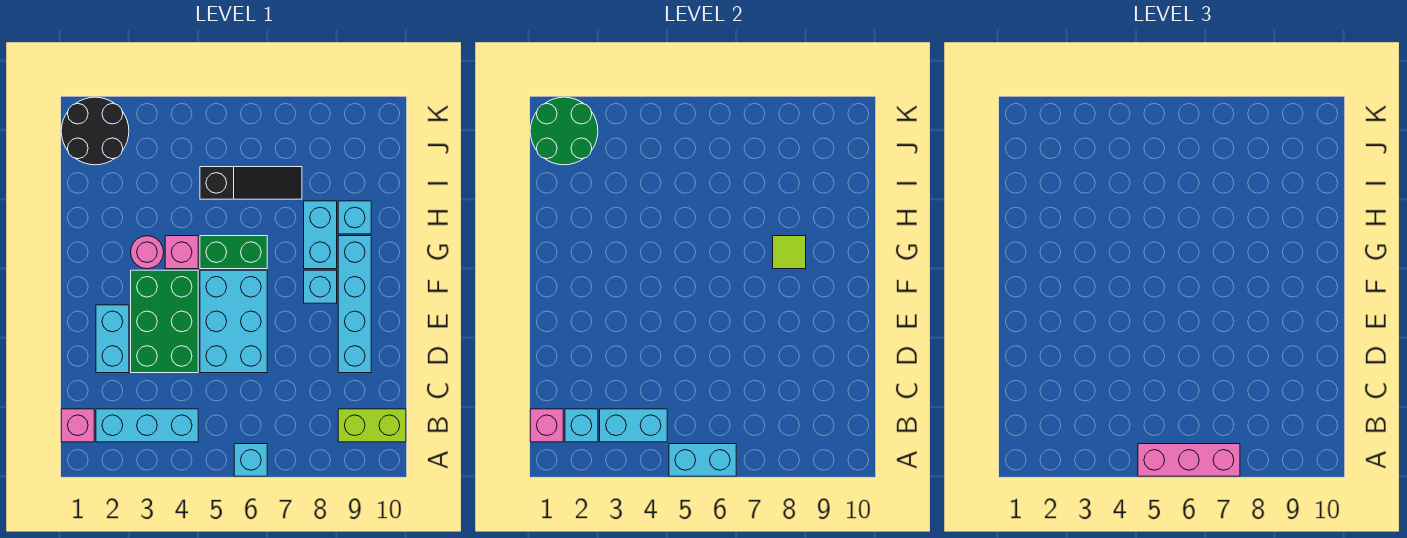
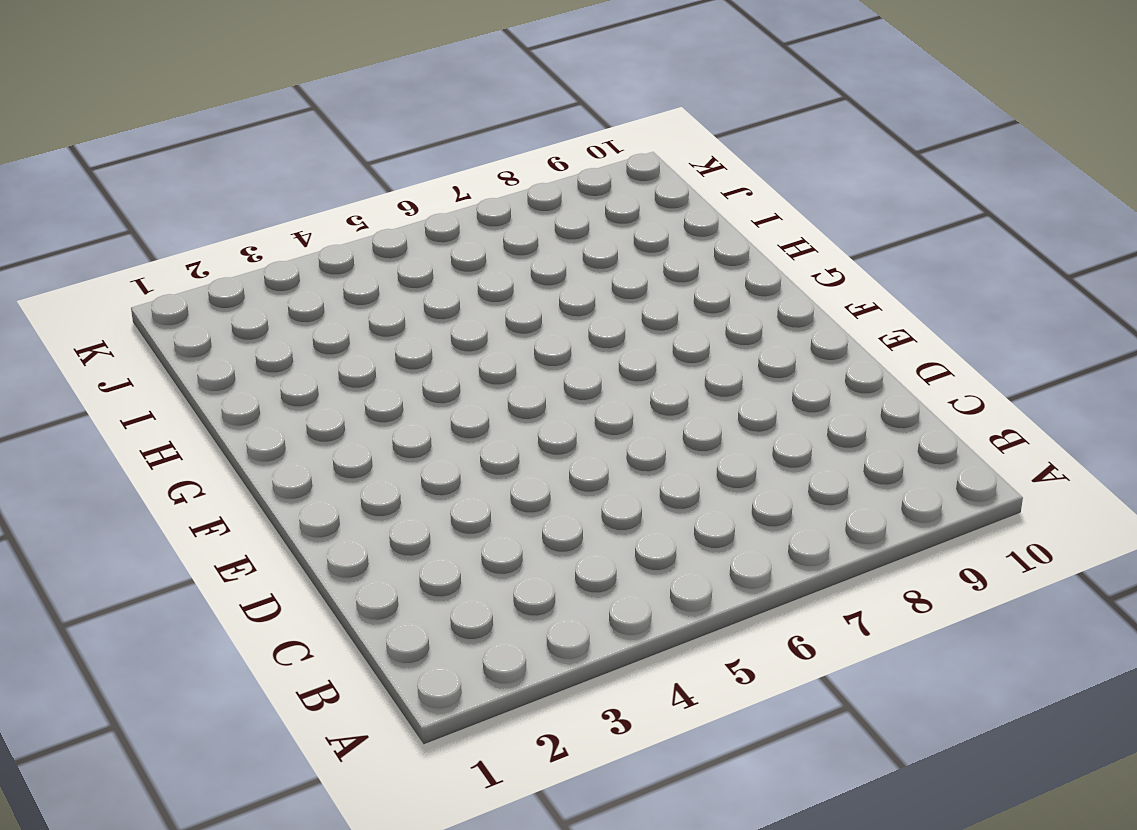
none -> cyan brick A6 level 1
none -> pink brick B1 level 1
none -> cyan brick B2:B4 level 1

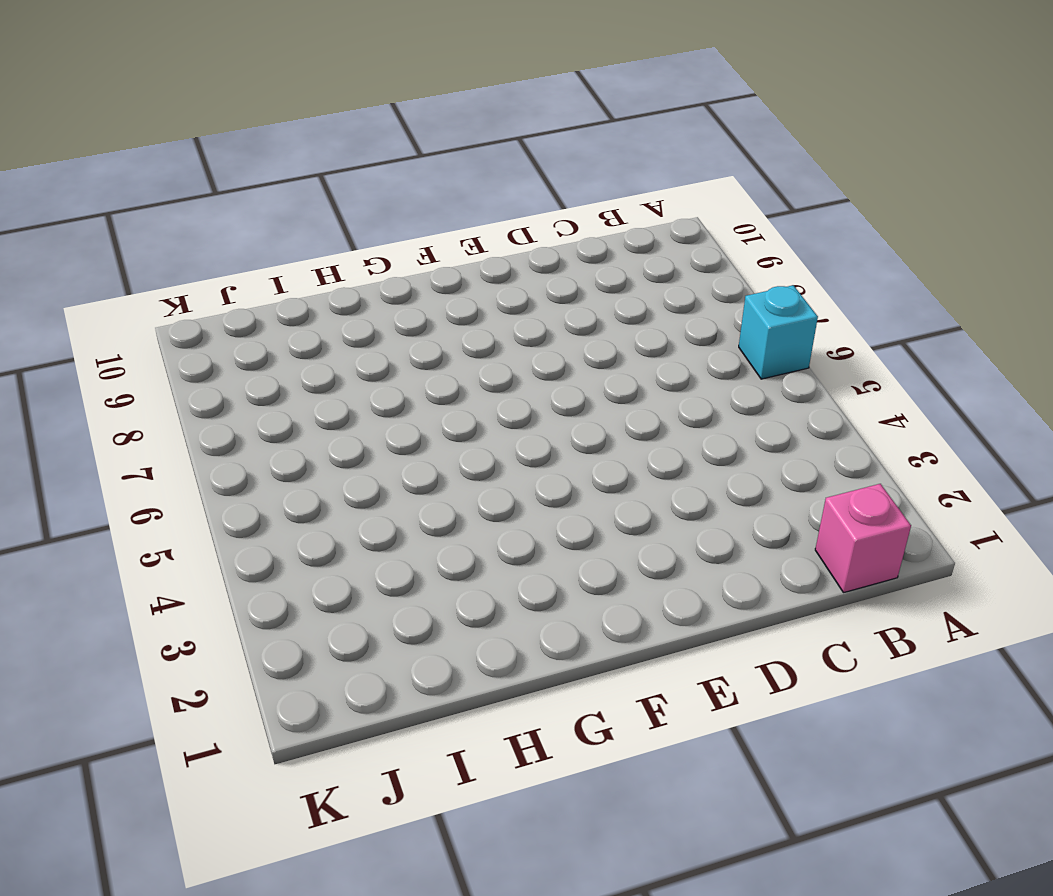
none -> cyan brick B2:B4 level 1
none -> lime brick B9:B10 level 1
none -> cyan brick D2:E2 level 1

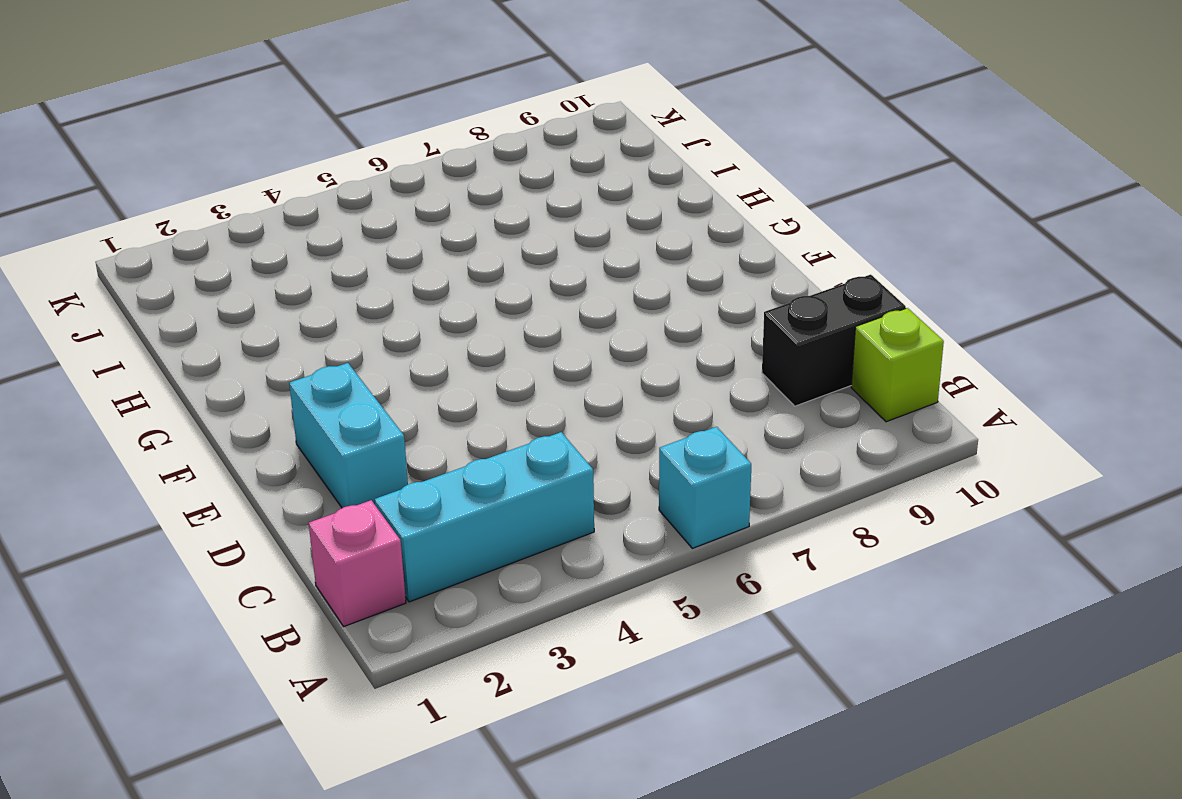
lime brick B10 level 1 -> lime brick B9:B10 level 1
black brick C9:C10 level 1 -> none
none -> green brick D3:F4 level 1
none -> cyan brick D5:F6 level 1
none -> cyan brick D9:G9 level 1

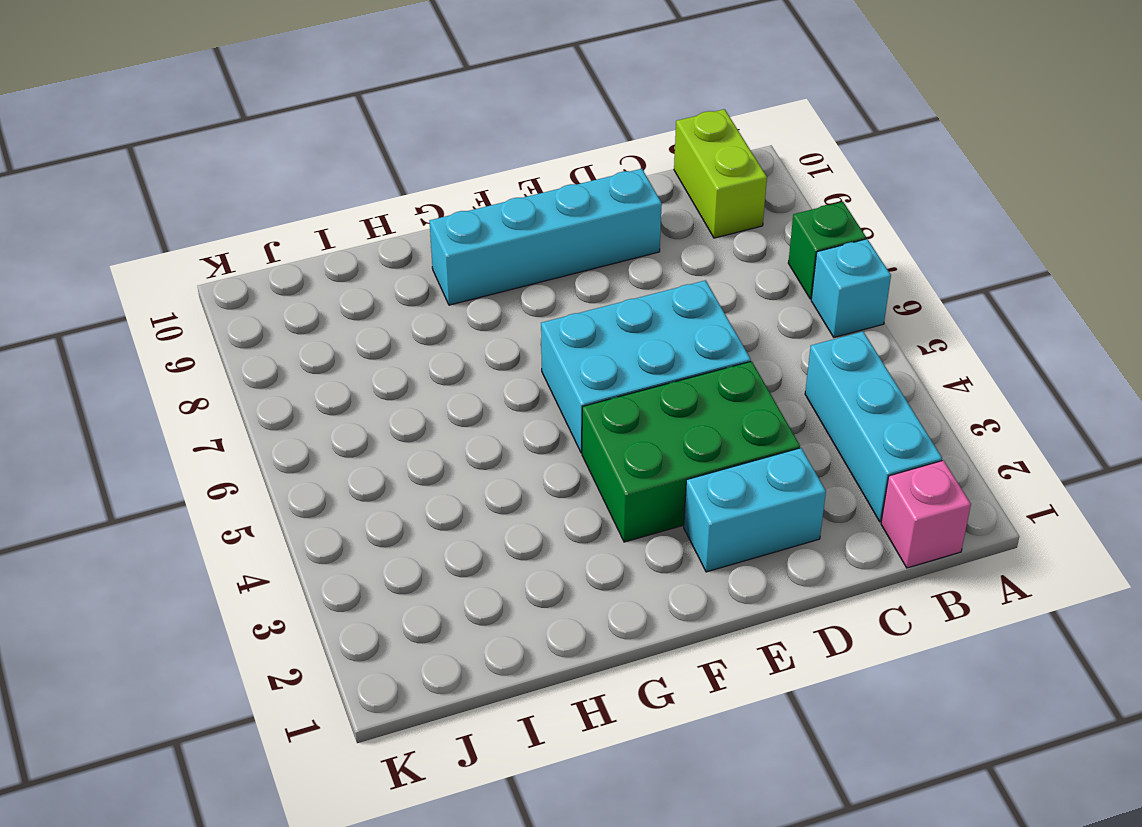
green brick A7 level 1 -> none
none -> cyan brick F8 level 1
none -> pink round brick G3 level 1
none -> pink brick G4 level 1

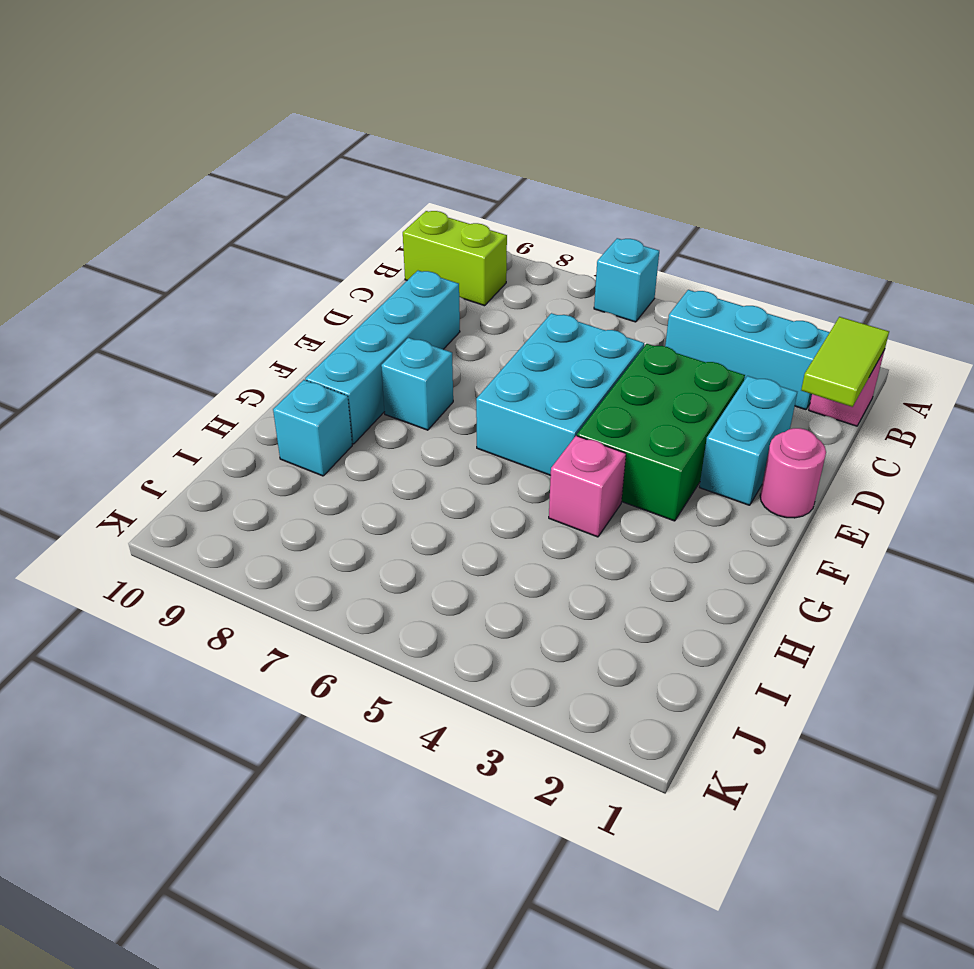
lime tile B1:C1 level 2 -> pink brick B1 level 2
pink round brick E1 level 1 -> pink round brick G3 level 1
none -> green brick G5:G6 level 1
none -> cyan brick G8:H8 level 1
none -> black slope I5:I7 level 1 top 5

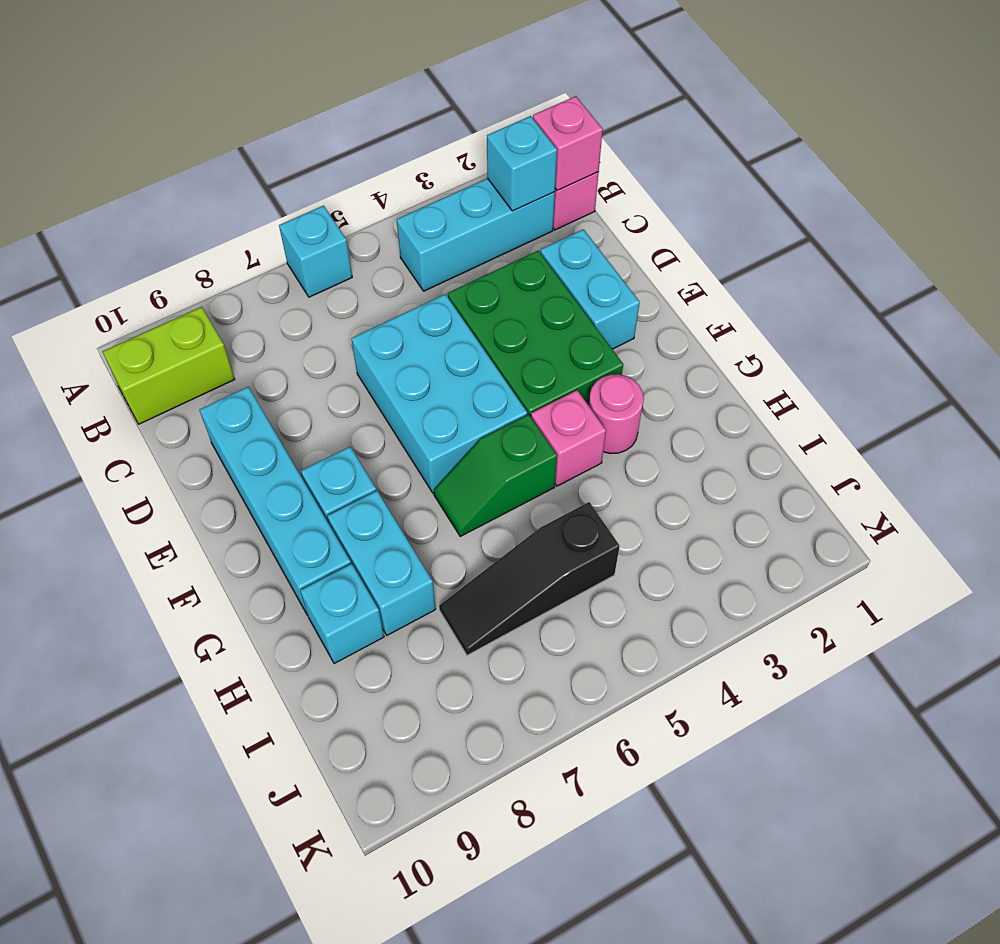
green slope G5:G6 level 1 top 5 -> green brick G5:G6 level 1
none -> black round brick J1:K2 level 1
none -> cyan brick A5:A6 level 2
none -> cyan brick B3:B4 level 2

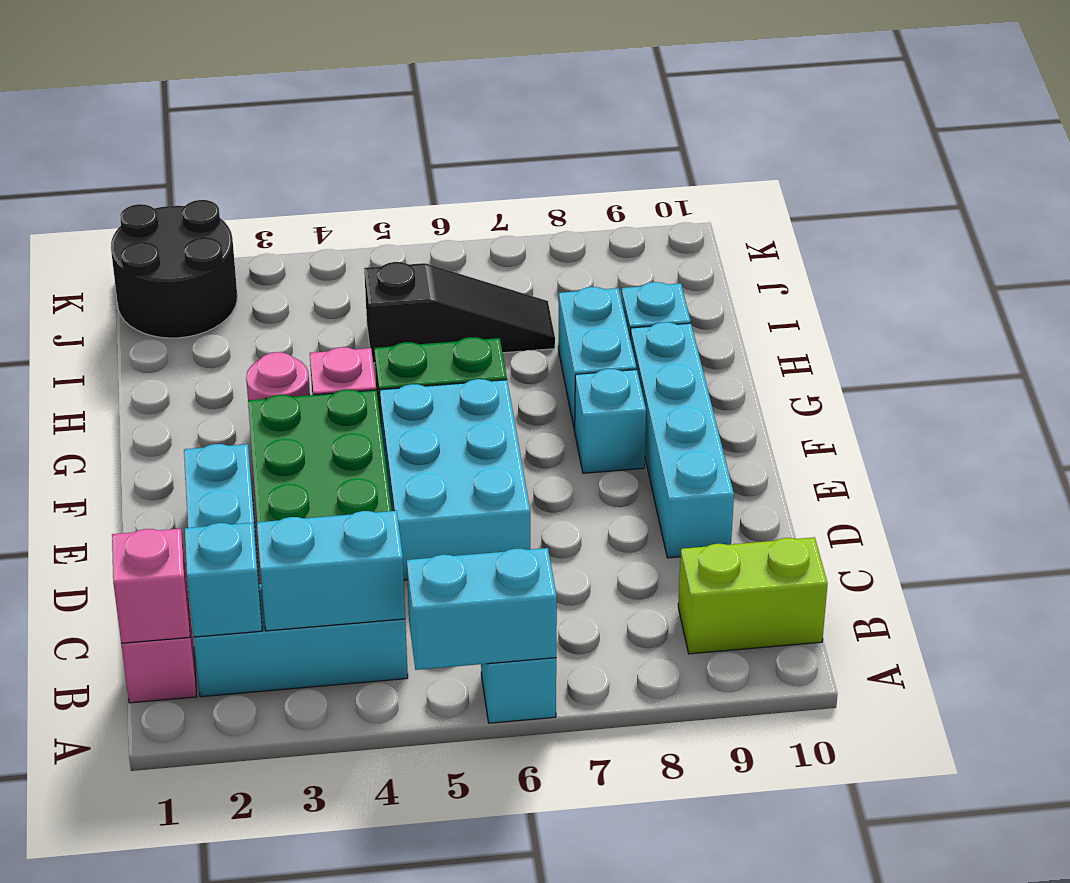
none -> lime tile G8 level 2
none -> green round brick J1:K2 level 2
none -> pink brick A5:A7 level 3

